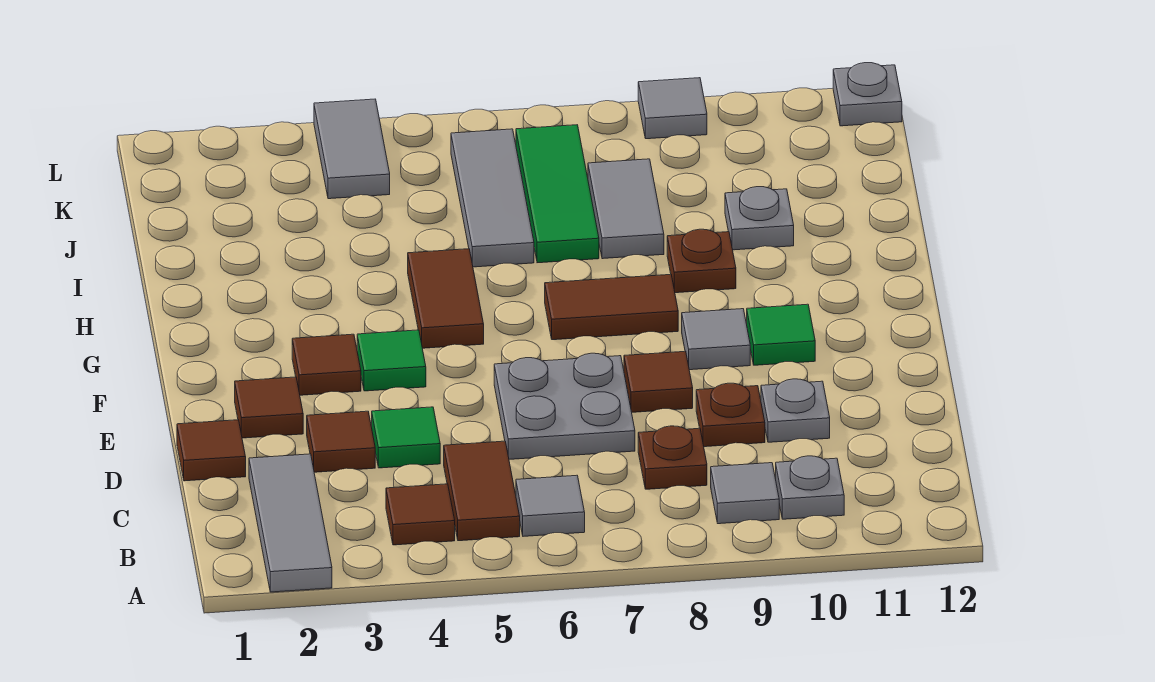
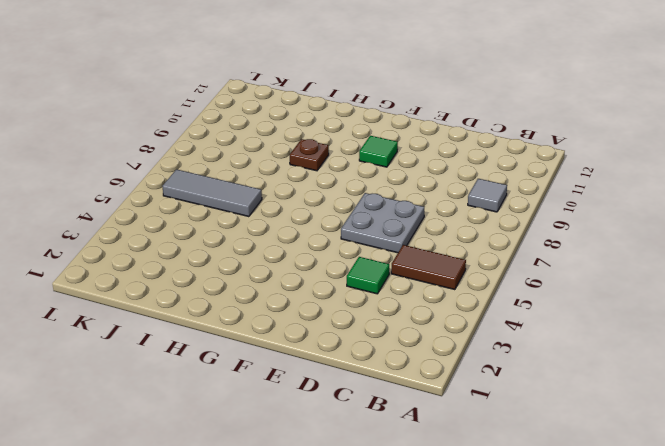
none -> grey tile A2:C2 level 1
none -> brown tile B4 level 1
none -> grey tile B6 level 1

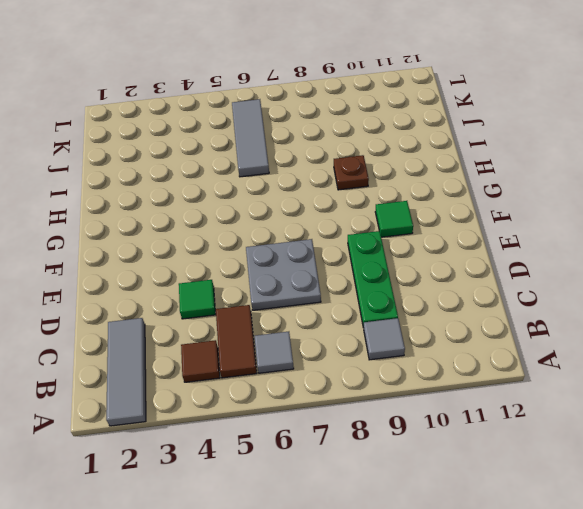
green plate C9:E9 level 1 -> brown plate D9 level 1
none -> grey plate B10 level 1
none -> brown plate C8 level 1
none -> brown tile D1 level 1

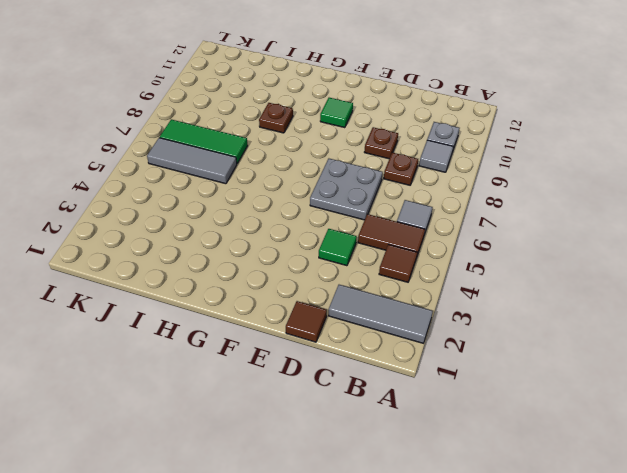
none -> brown tile D3 level 1
none -> grey plate D10 level 1
none -> brown tile E2 level 1

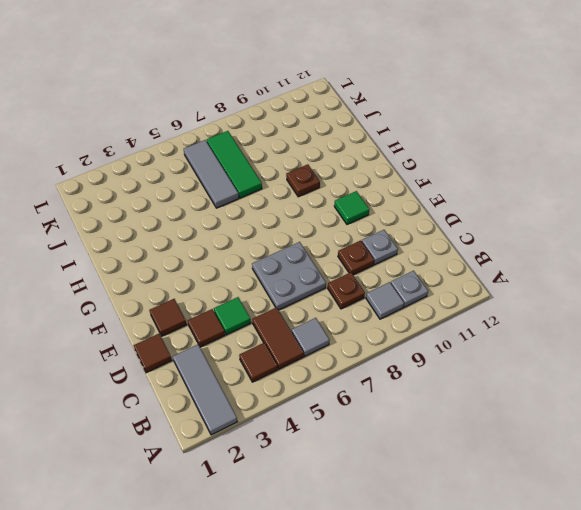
none -> brown tile E8 level 1
none -> brown tile F3 level 1
none -> green tile F4 level 1

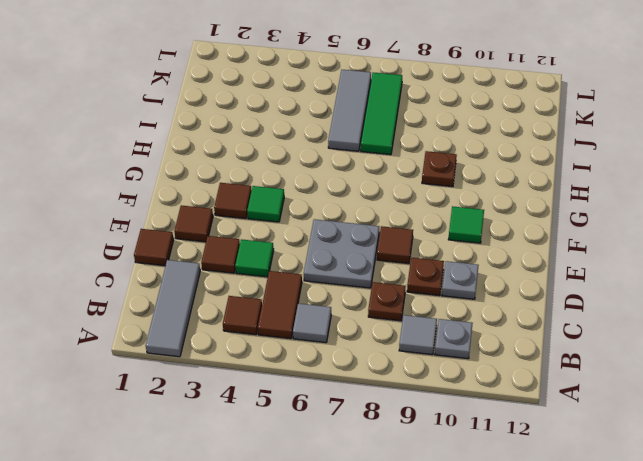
none -> grey tile F9 level 1
none -> brown tile G5:H5 level 1
none -> brown tile G7:G8 level 1

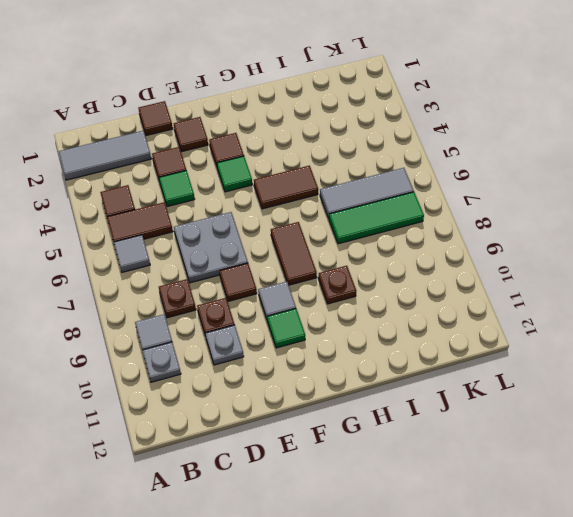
none -> grey tile I8:J8 level 1
none -> grey plate I10 level 1
none -> grey tile K4:L4 level 1

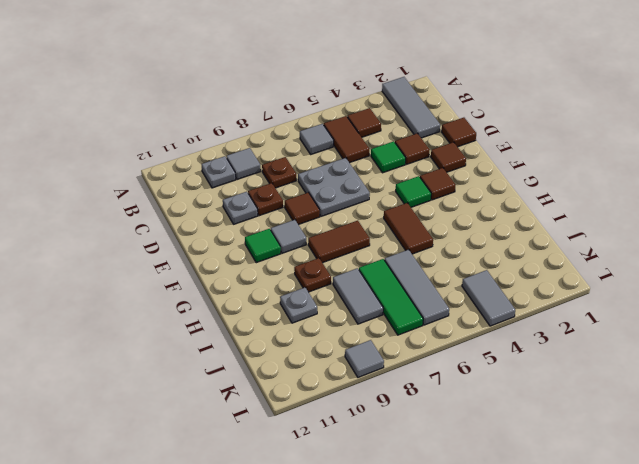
none -> grey plate L12 level 1

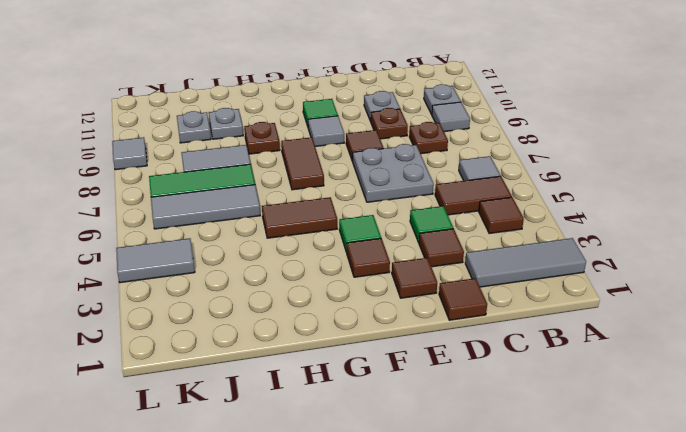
grey plate J10 level 1 -> grey plate L12 level 1

